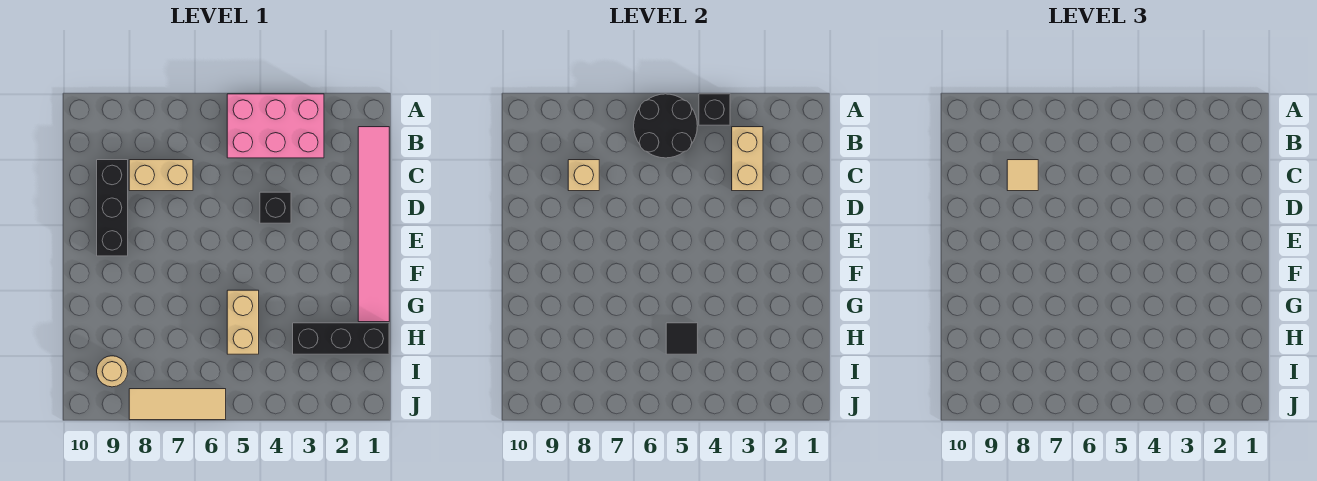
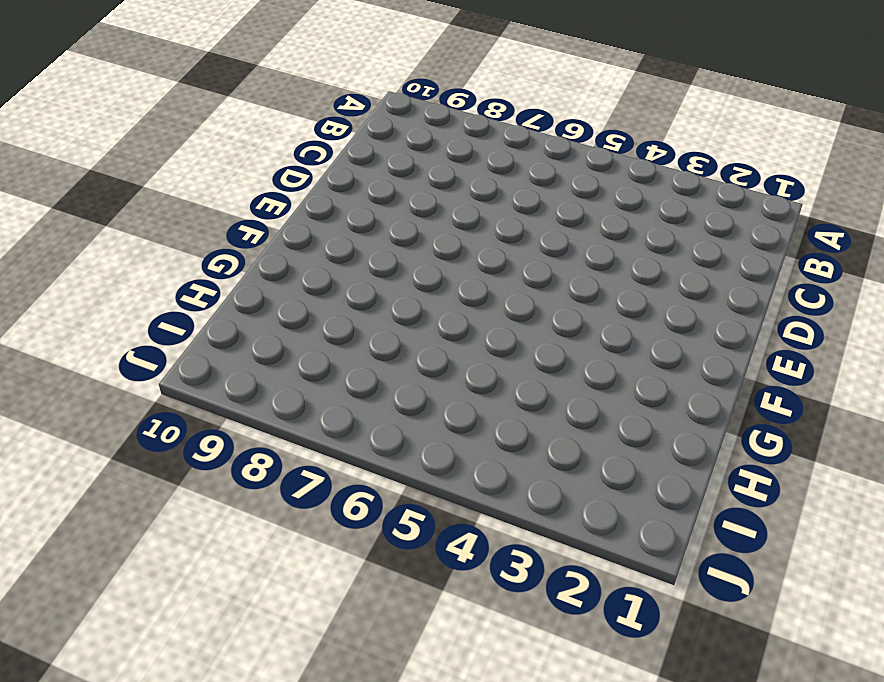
none -> pink brick A3:B5 level 1
none -> pink tile B1:G1 level 1
none -> tan brick C7:C8 level 1

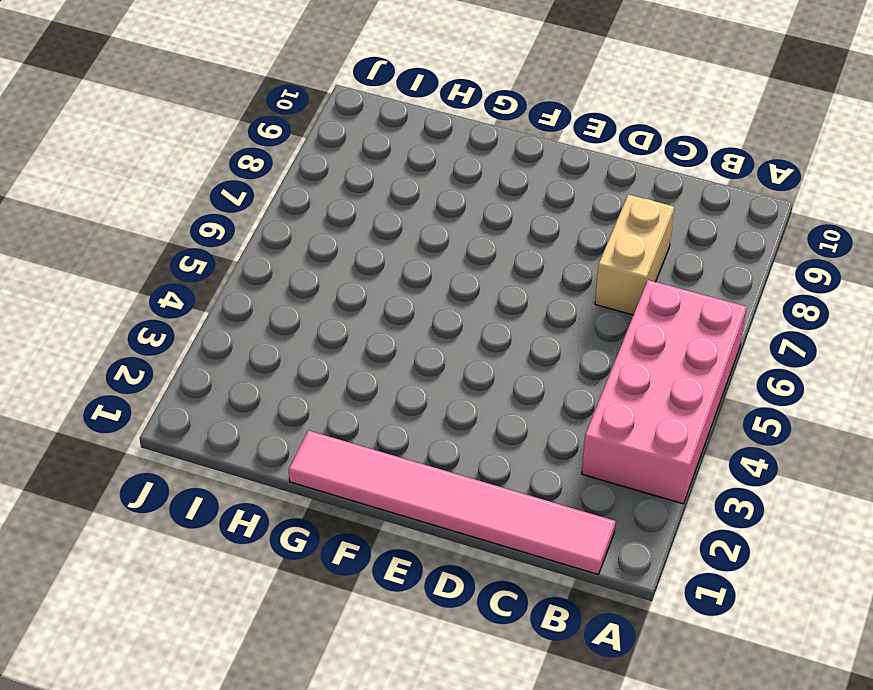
pink brick A3:B6 level 1 -> pink brick A3:B5 level 1
none -> black brick C9:E9 level 1
none -> black brick D4 level 1
none -> tan brick G5:H5 level 1

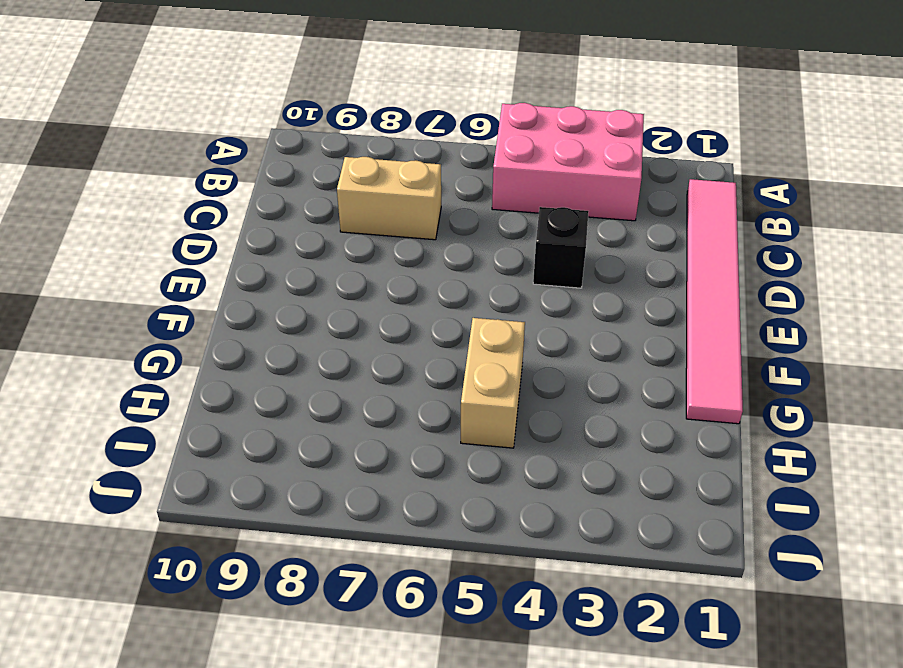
none -> black brick C9:E9 level 1
none -> black brick H1:H3 level 1
none -> tan round brick I9 level 1

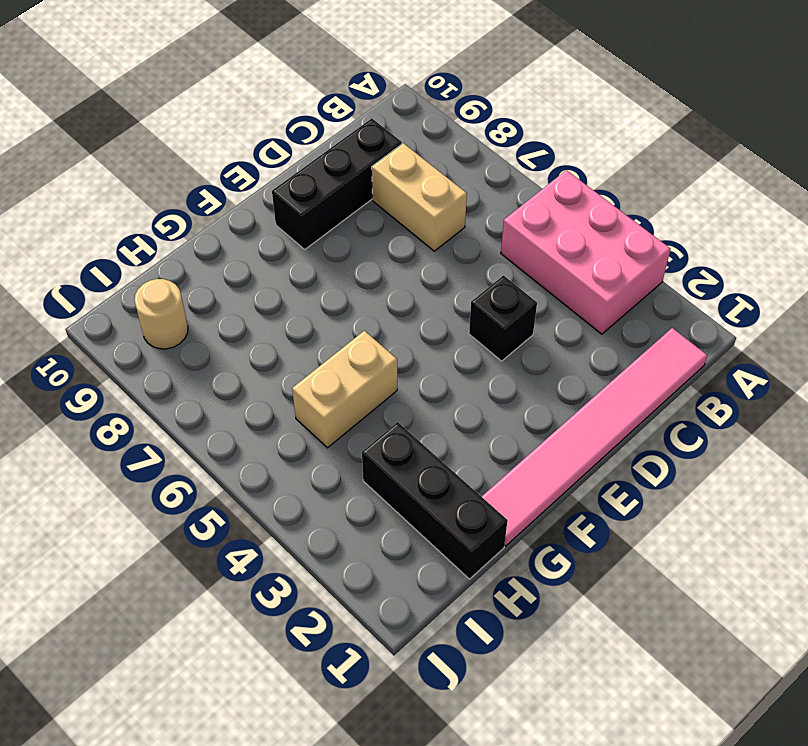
none -> tan tile J6:J8 level 1
none -> black brick A4 level 2
none -> black round brick A5:B6 level 2

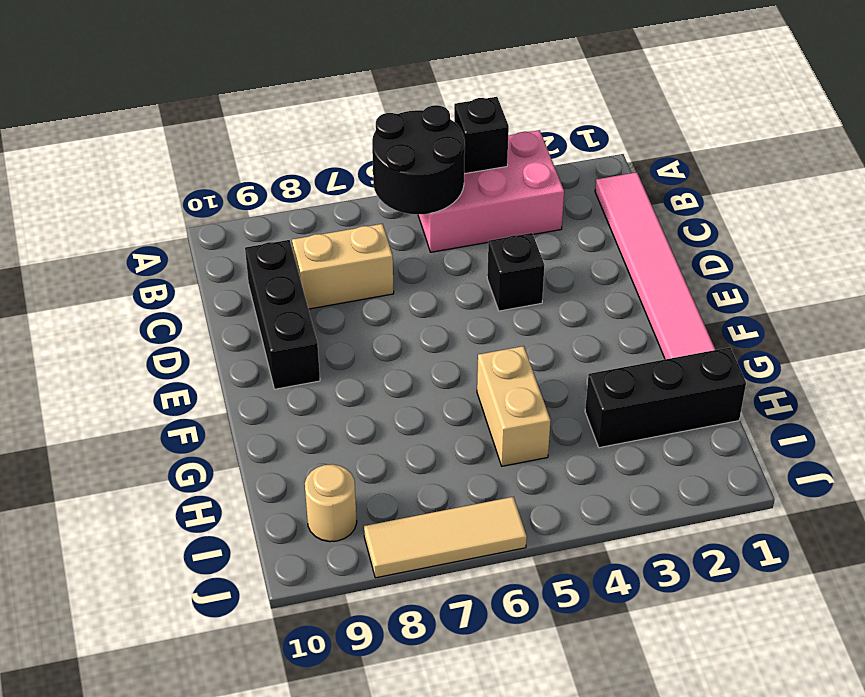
none -> tan brick B3:C3 level 2
none -> tan brick C8 level 2
none -> black tile H5 level 2

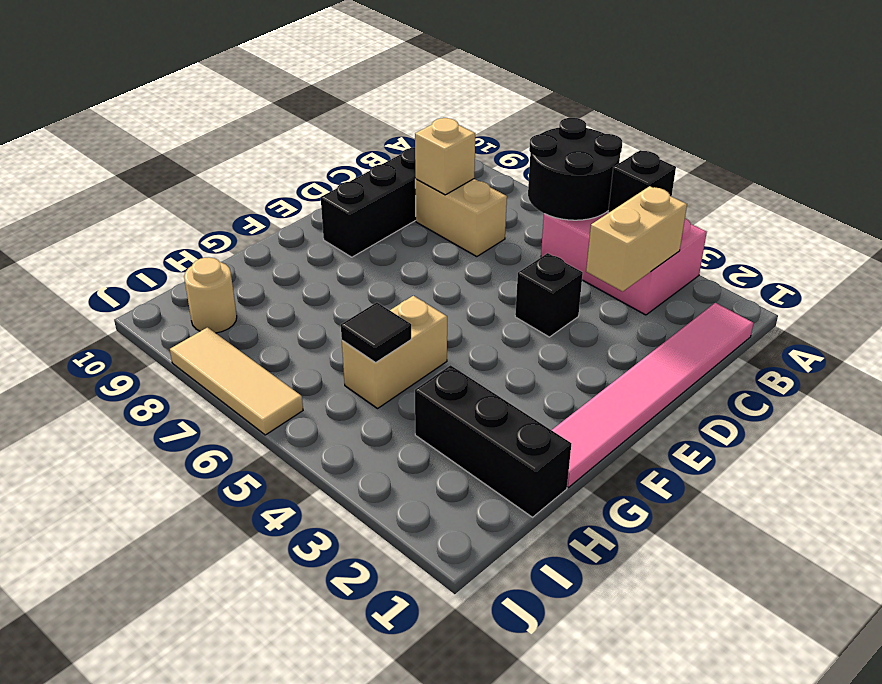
none -> tan tile C8 level 3

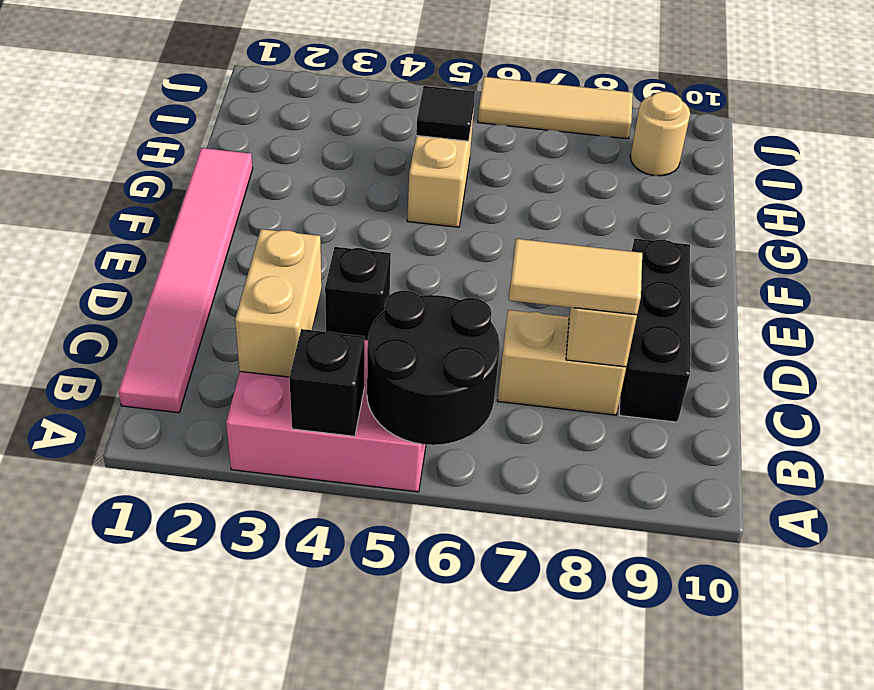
tan tile C7:C8 level 3 -> tan tile C8 level 3
none -> black brick H1:H3 level 1

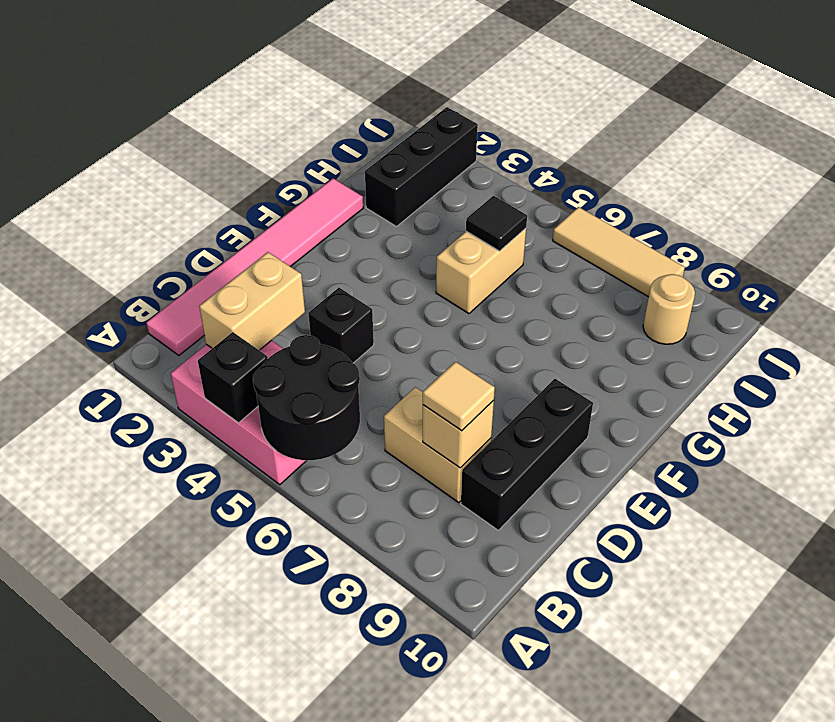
black brick H2:J2 level 1 -> black brick H1:H3 level 1

